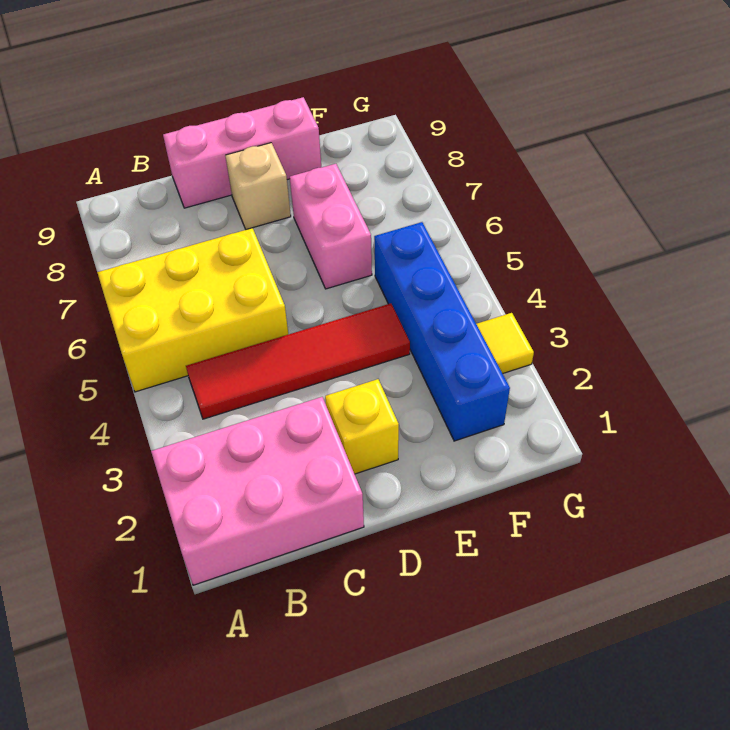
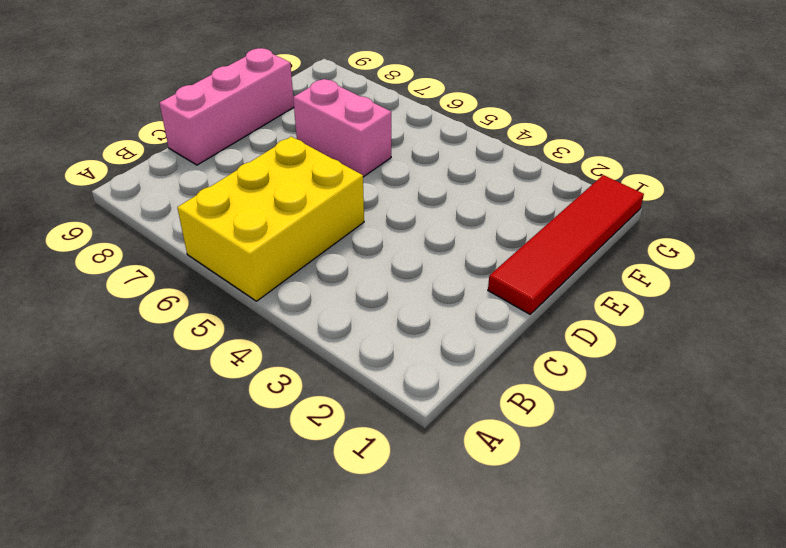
red tile D1:G1 level 1 -> red tile B4:E4 level 1
none -> pink brick A1:C2 level 1
none -> yellow brick D2 level 1

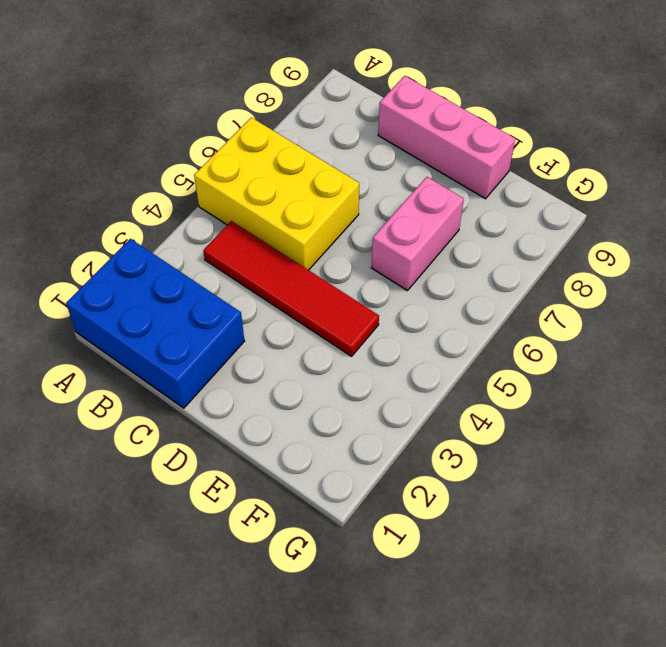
blue brick A1:C2 level 1 -> pink brick A1:C2 level 1
none -> yellow brick D2 level 1
none -> tan brick D8 level 1

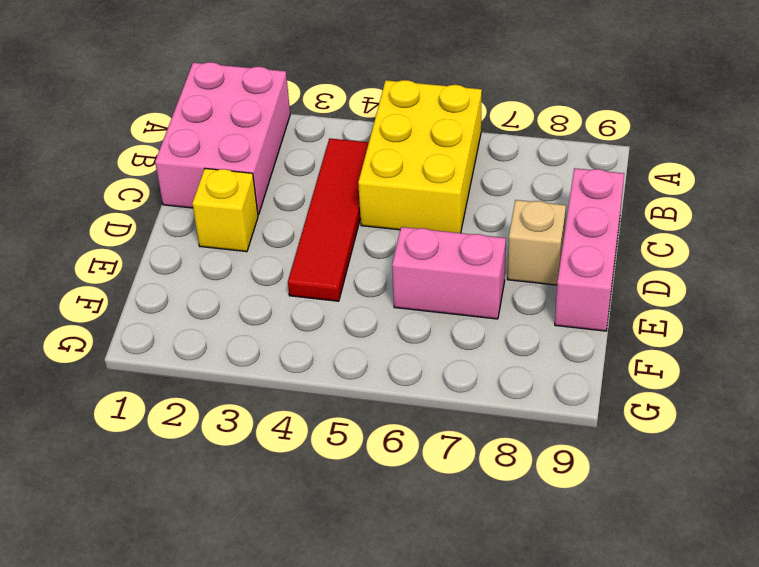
none -> blue brick F2:F5 level 1
none -> yellow tile G3 level 1

